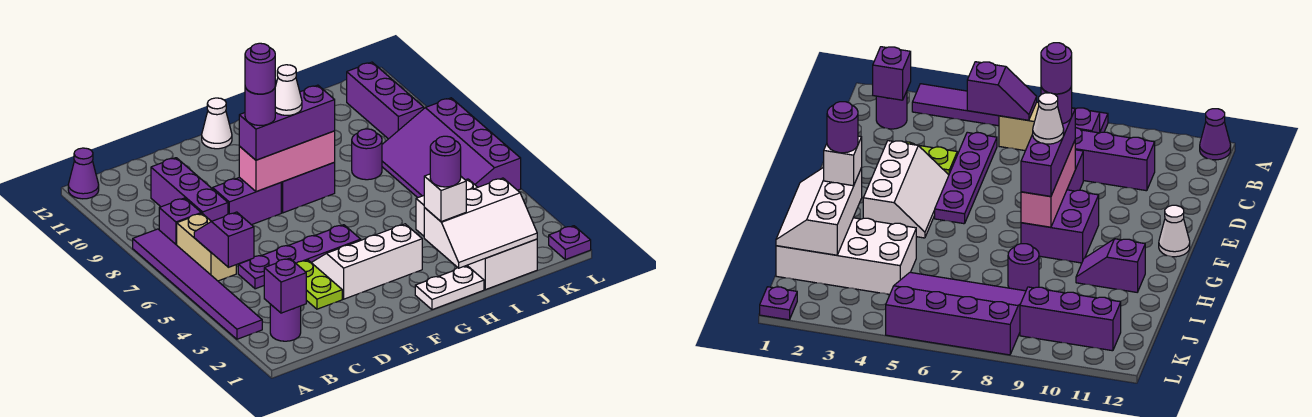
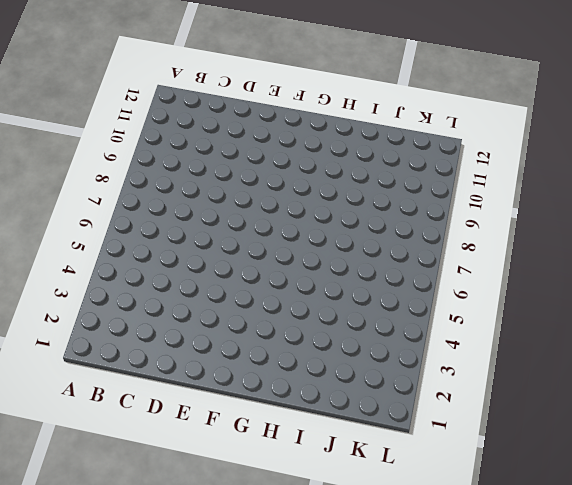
none -> purple tile A3:A8 level 1
none -> purple cone A12 level 1
none -> purple round brick B2 level 1

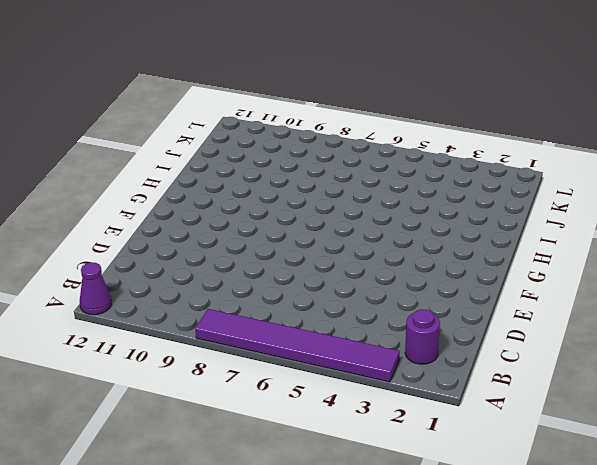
none -> tan brick B6:B7 level 1
none -> purple brick B8 level 1
none -> purple plate C5:F5 level 1

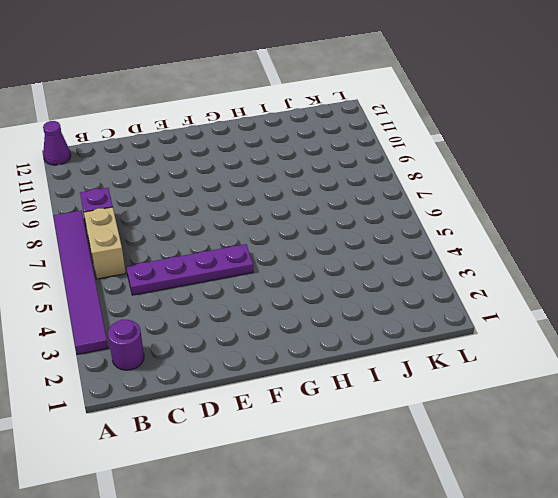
none -> purple brick C8:C10 level 1
none -> lime plate D3:D4 level 1
none -> purple brick D8:E8 level 1

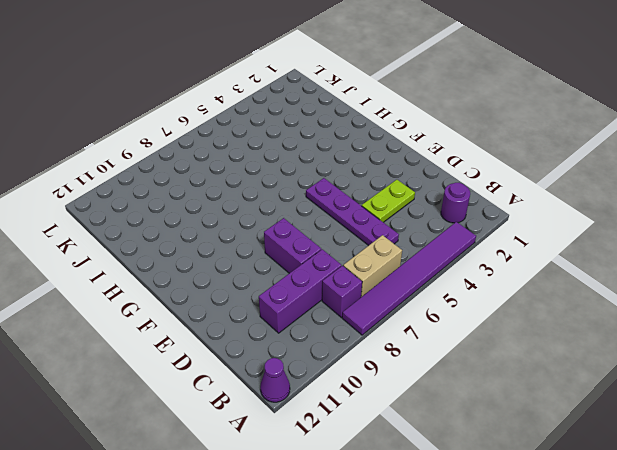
none -> white slope E3:G4 level 1 top 3
none -> purple brick F8:G9 level 1
none -> white cone F12 level 1

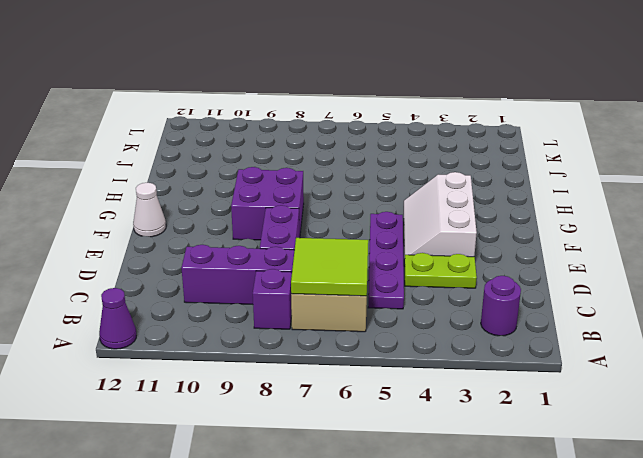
lime tile B6:C7 level 2 -> purple slope B5:B6 level 2 top 5
none -> purple tile A3:A8 level 1
none -> white plate G1:H1 level 1
none -> purple slope H10:H11 level 1 top 11

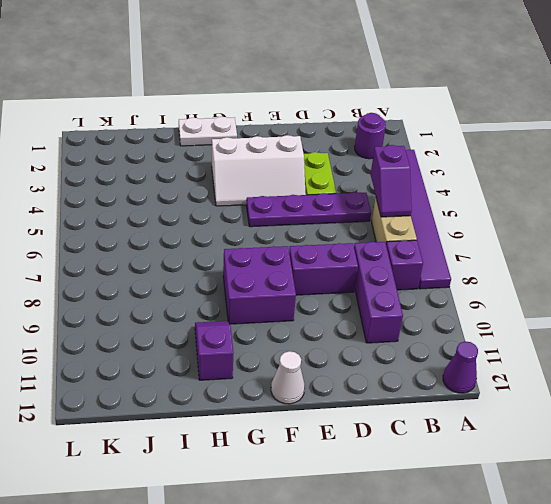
none -> white brick I1:J4 level 1
none -> purple round brick I8 level 1
none -> purple slope J5:L8 level 1 top L

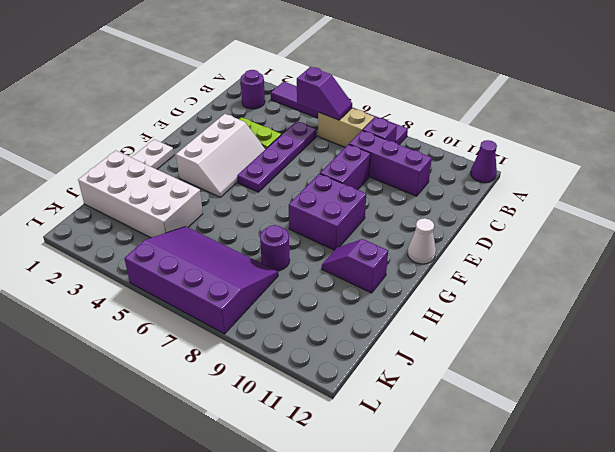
none -> purple brick K9:K11 level 1
none -> purple plate L1 level 1
none -> purple brick B2 level 2

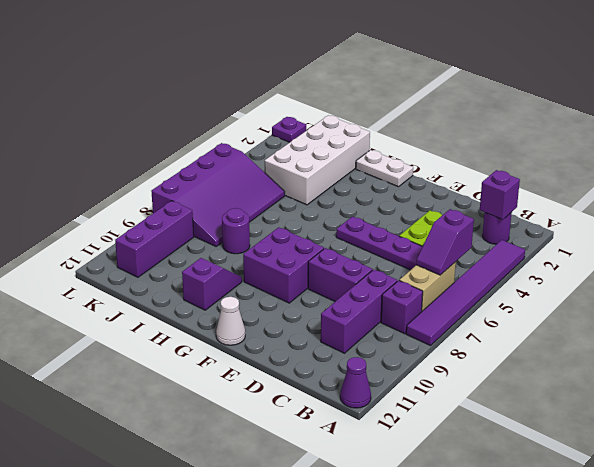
none -> white slope E3:G4 level 1 top 3
none -> pink brick E8:G8 level 2
none -> white slope H1:J2 level 2 top 2

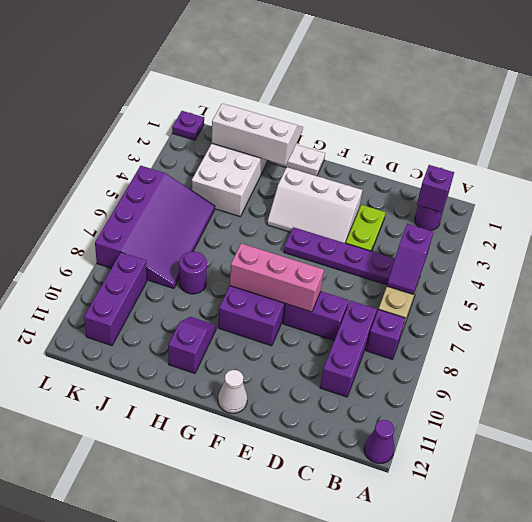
none -> purple tile A3:A8 level 1
none -> purple brick E8:G8 level 3
none -> white brick H2 level 3

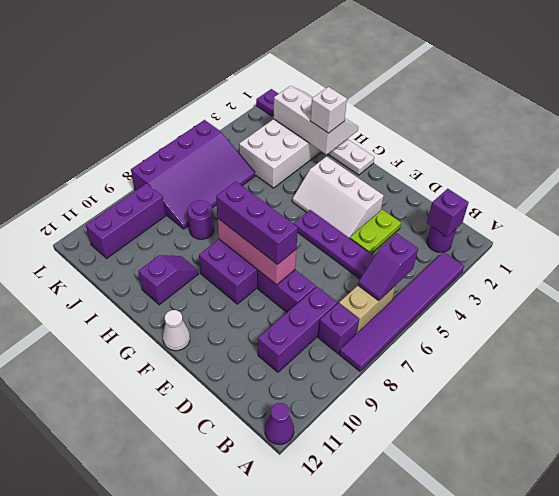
none -> purple round brick E8 level 4
none -> white cone F8 level 4
none -> purple round brick H2 level 4

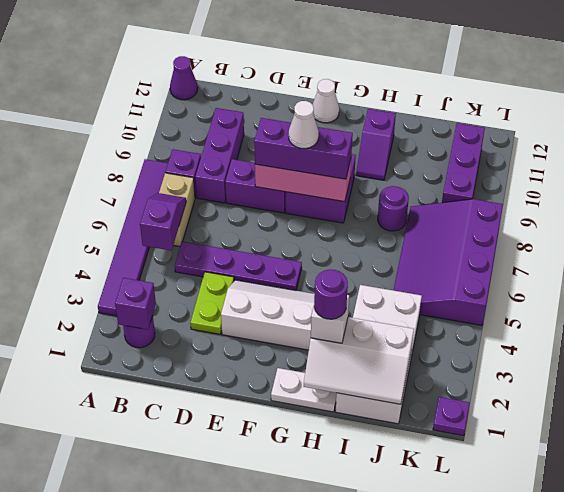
none -> purple round brick E8 level 4
none -> purple round brick E8 level 5

